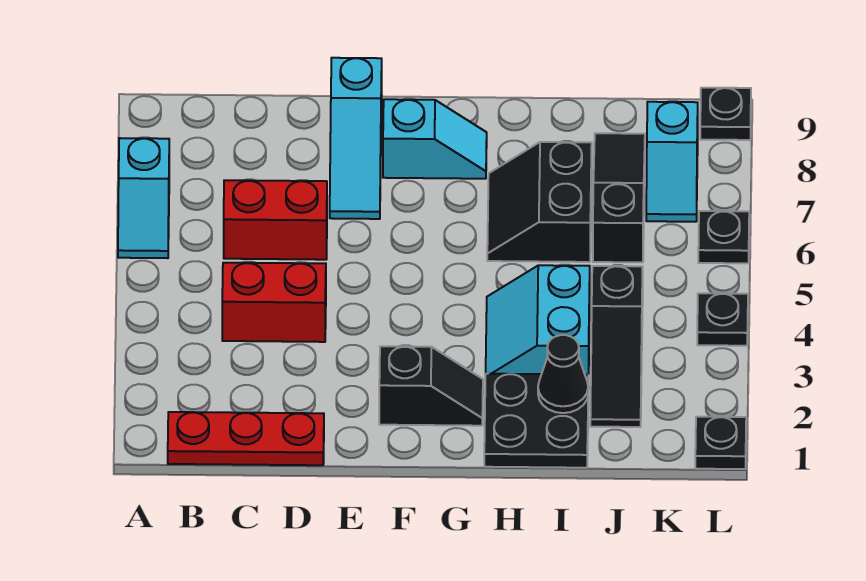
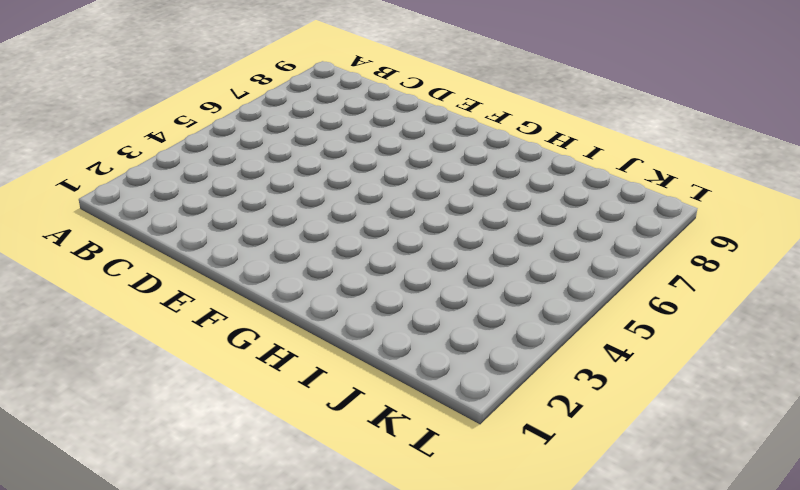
none -> cyan slope A6:A7 level 1 top 7
none -> red plate B1:D1 level 1
none -> red brick C4:D4 level 1

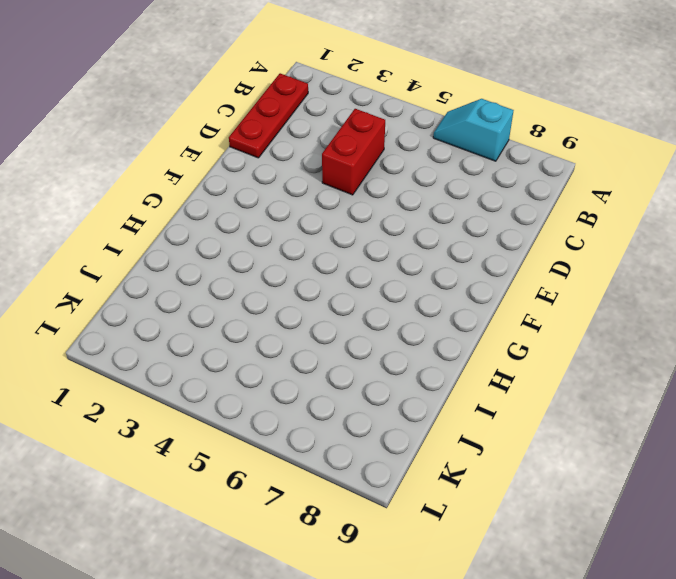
none -> red brick C6:D6 level 1
none -> cyan slope E7:E9 level 1 top 9
none -> black slope F2:G2 level 1 top F

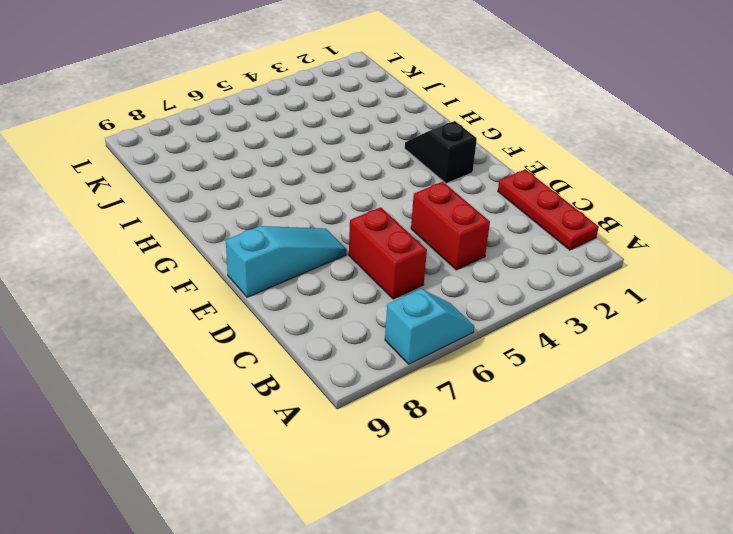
none -> cyan slope F8:G8 level 1 top F
none -> black plate H1:I2 level 1
none -> cyan slope H3:I4 level 1 top I

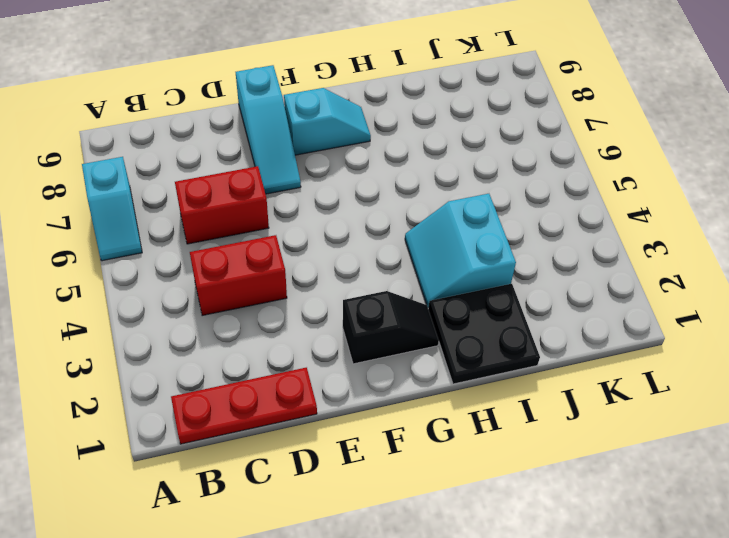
none -> black slope H6:I7 level 1 top I
none -> black slope J2:J4 level 1 top 4
none -> black slope J6:J8 level 1 top 6

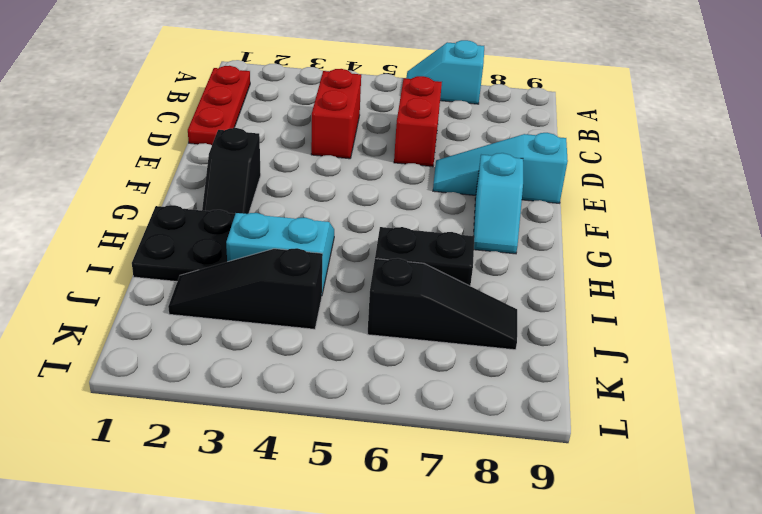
none -> cyan slope K7:K8 level 1 top 8
none -> black plate L1 level 1
none -> black plate L4 level 1

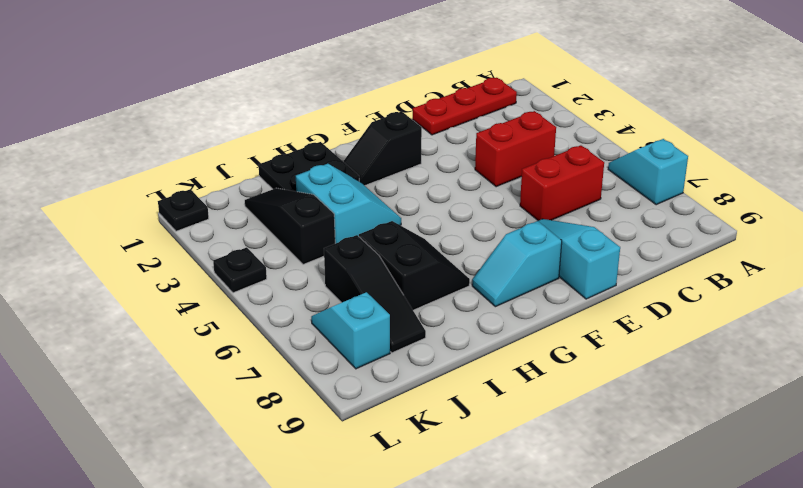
none -> black plate L6 level 1
none -> black plate L9 level 1
none -> black cone I2 level 2

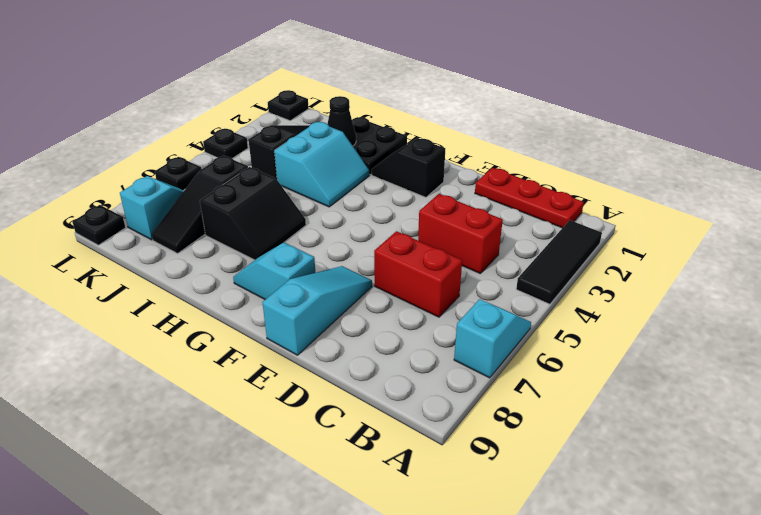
black tile A2:A4 level 1 -> none

